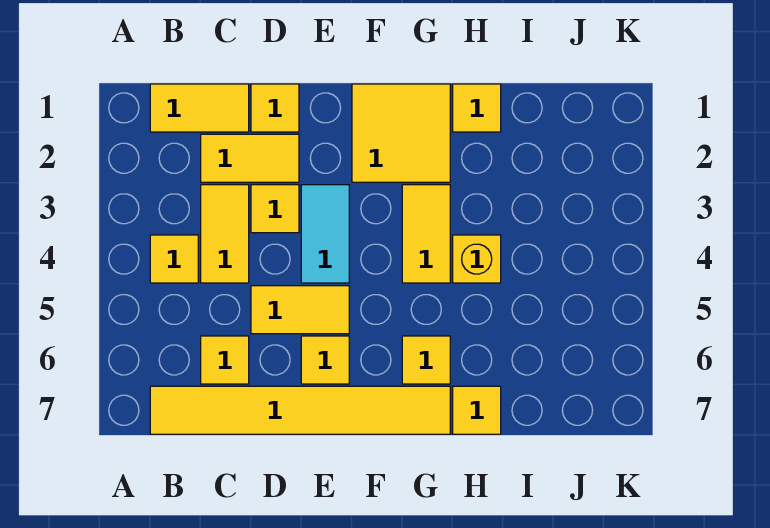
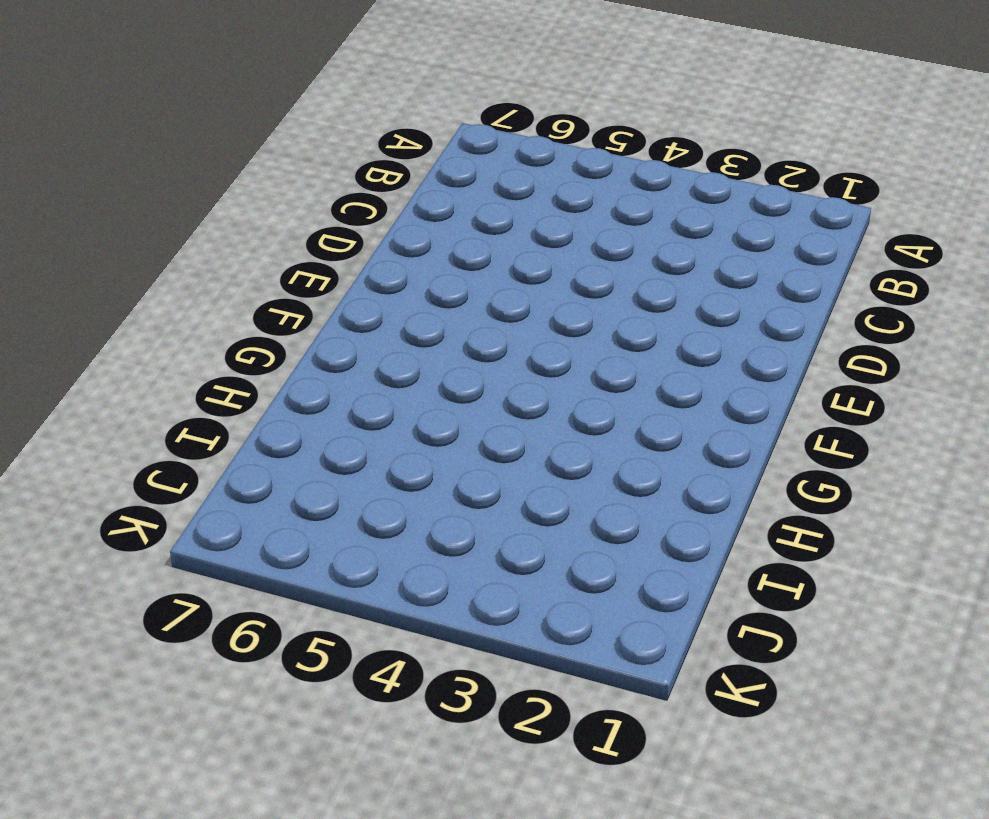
none -> yellow tile B1:C1 level 1
none -> yellow tile B4 level 1
none -> yellow tile B7:G7 level 1

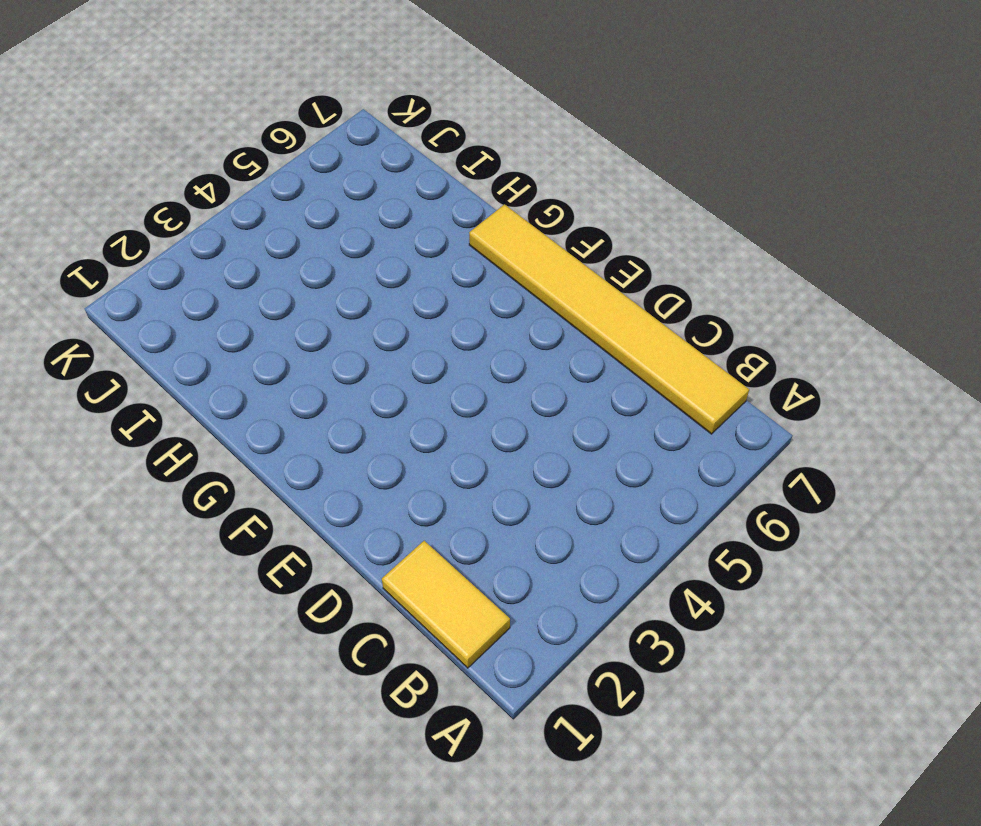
none -> yellow tile B4 level 1
none -> yellow tile C2:D2 level 1
none -> yellow tile C3:C4 level 1

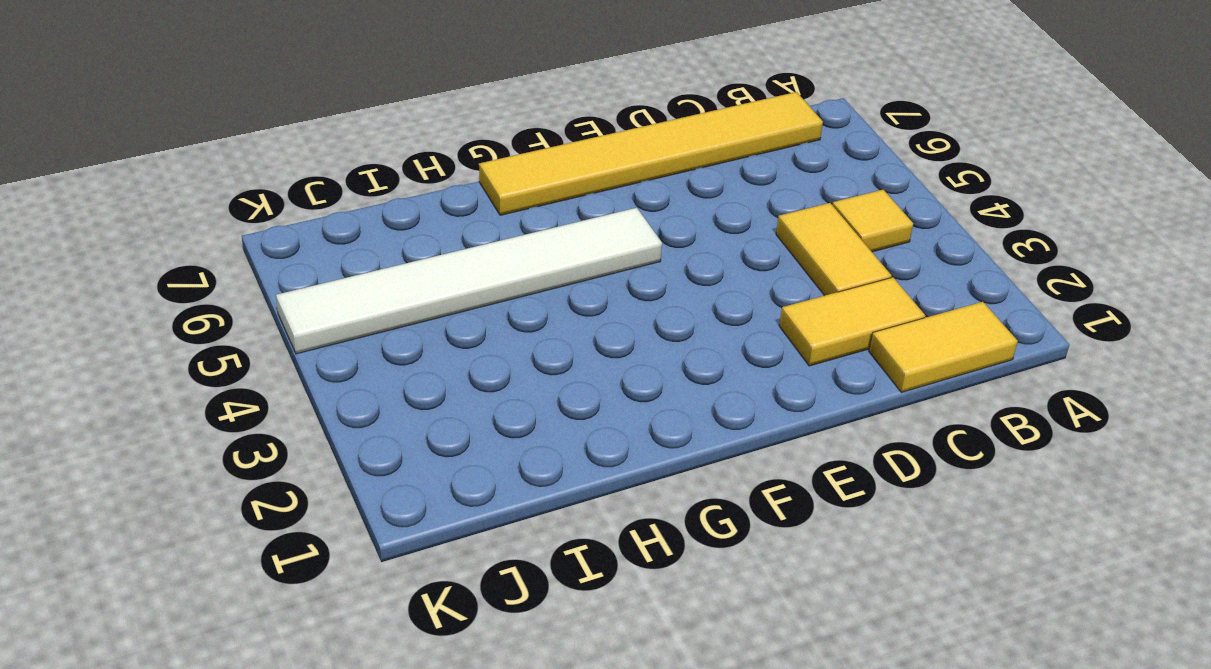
white tile F5:K5 level 1 -> none
none -> yellow tile C6 level 1
none -> yellow tile D1 level 1
none -> yellow tile D3 level 1

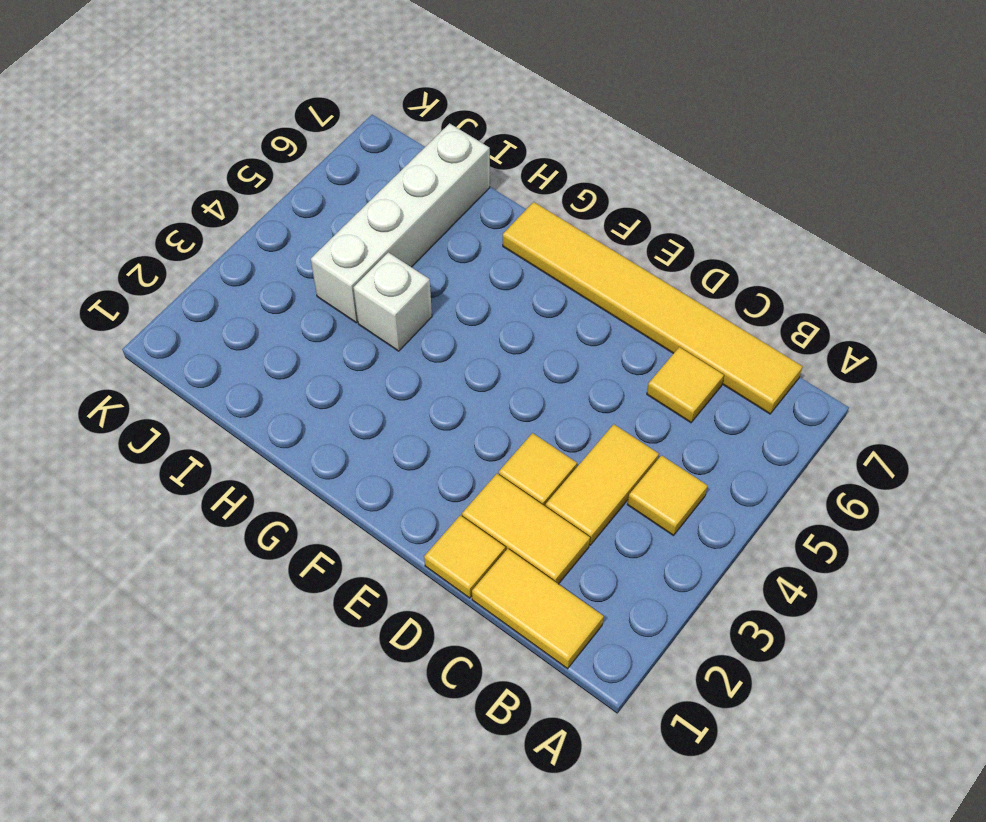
white brick H4 level 1 -> yellow brick H4 level 1
white brick I4:I7 level 1 -> none
none -> yellow tile D5:E5 level 1
none -> cyan tile E3:E4 level 1
none -> yellow tile E6 level 1

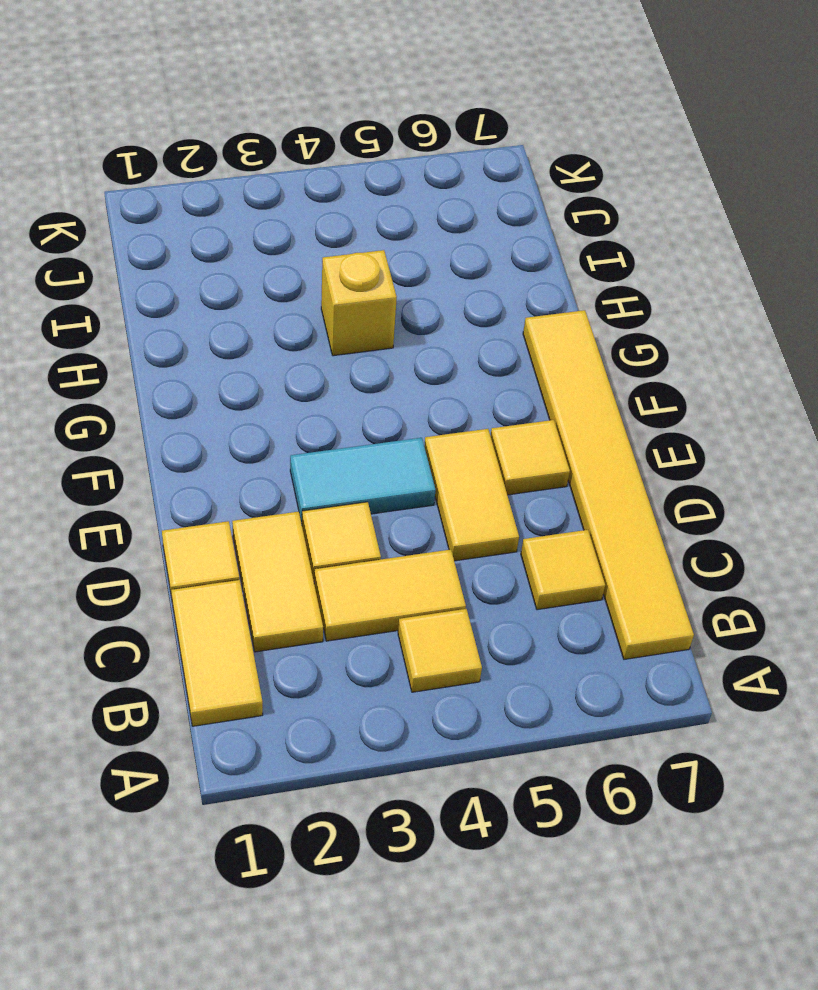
none -> yellow tile F1:G2 level 1
none -> yellow tile G3:G4 level 1
none -> yellow tile G6 level 1

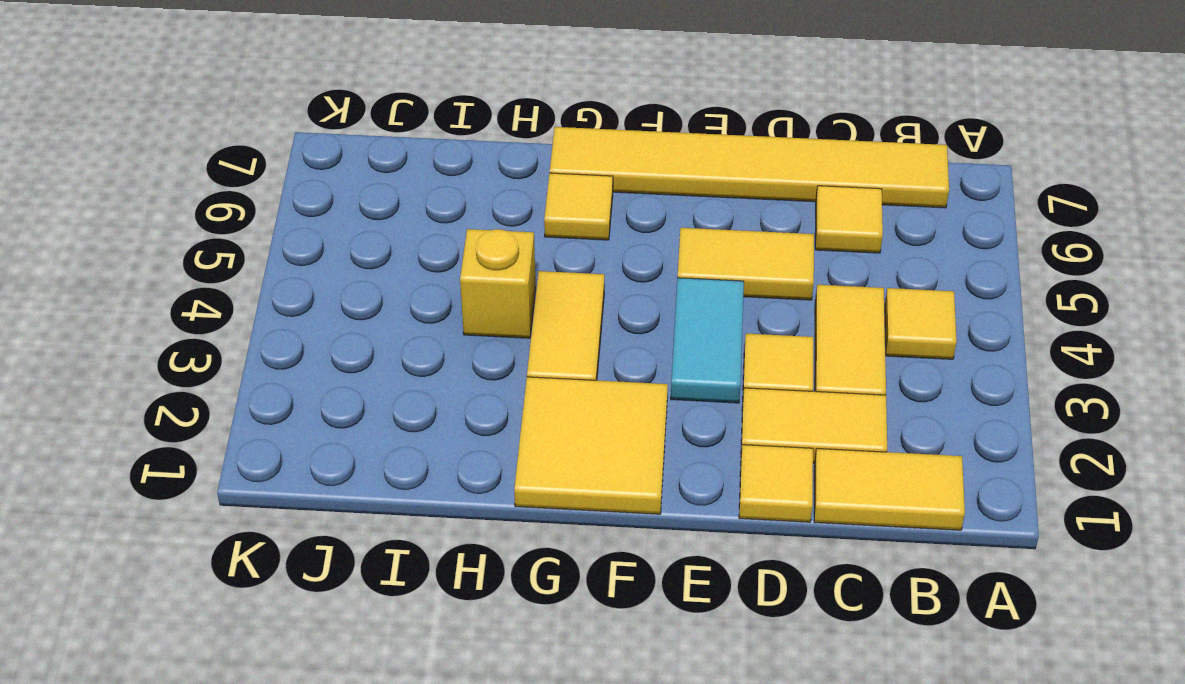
none -> yellow tile E6 level 1
none -> yellow tile H1 level 1
none -> yellow tile H7 level 1

